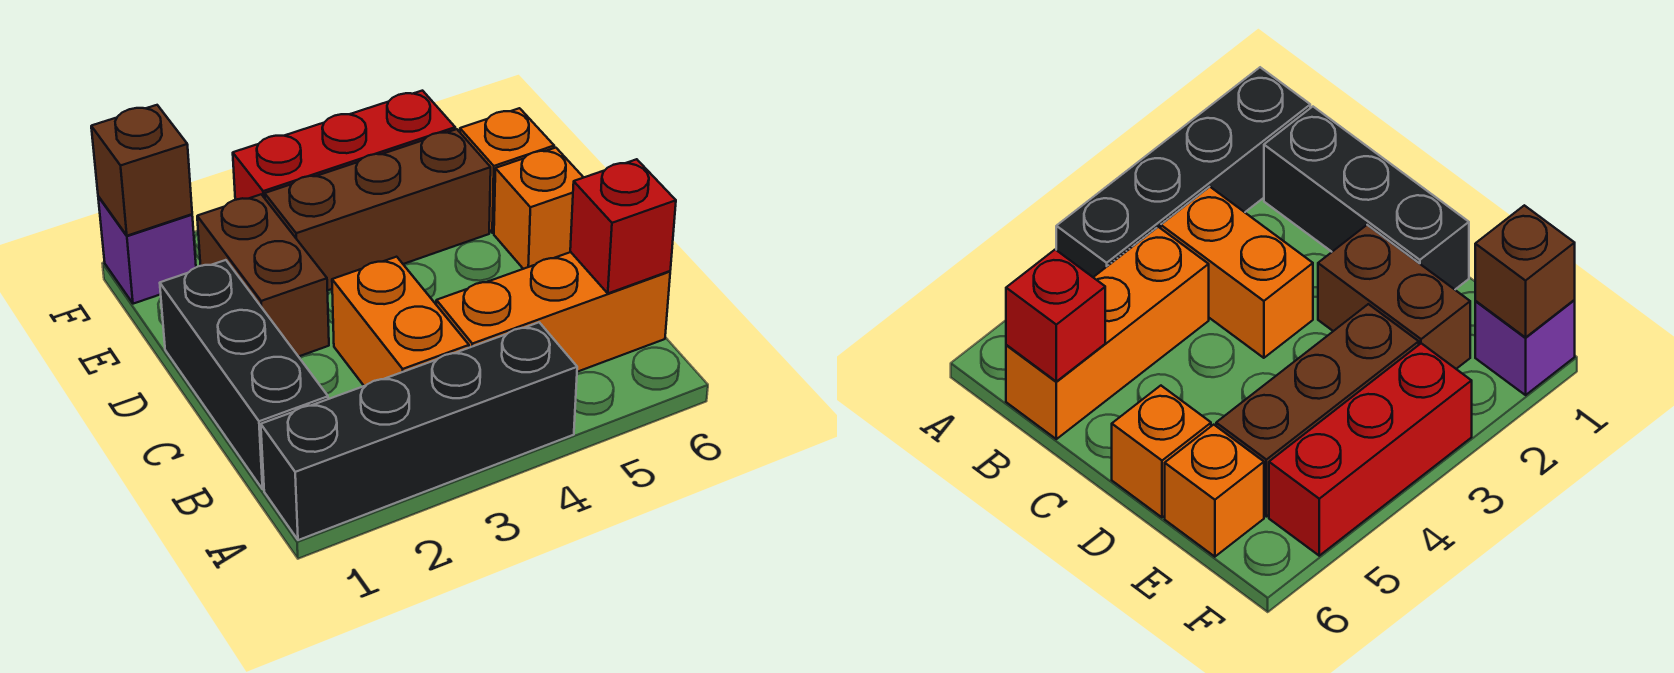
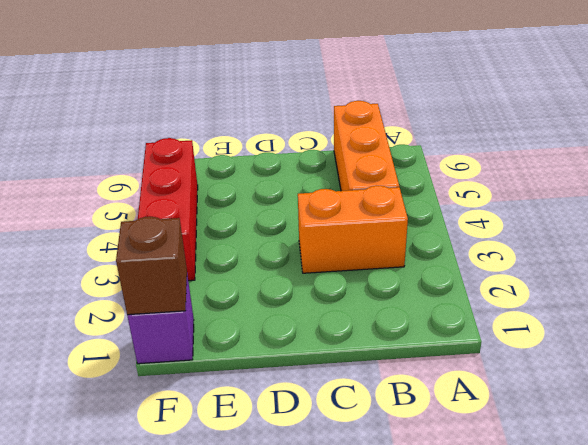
none -> black brick A1:A4 level 1
none -> black brick B1:D1 level 1
none -> brown brick D2:E2 level 1

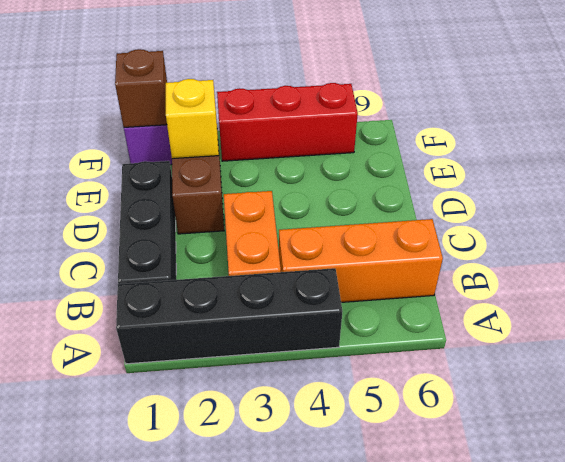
yellow brick E2 level 2 -> none
none -> orange brick D6 level 1
none -> brown brick E3:E5 level 1
none -> orange brick E6 level 1

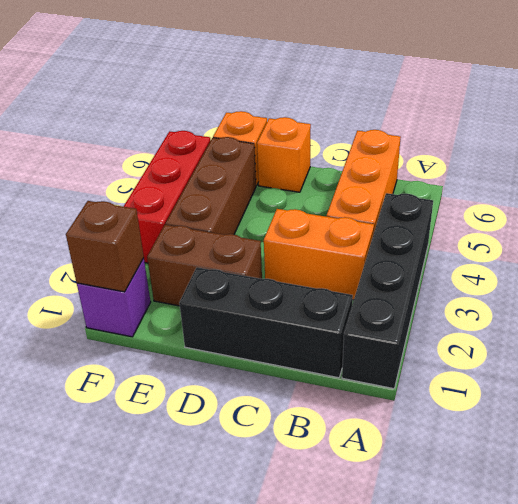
none -> red brick B6 level 2

